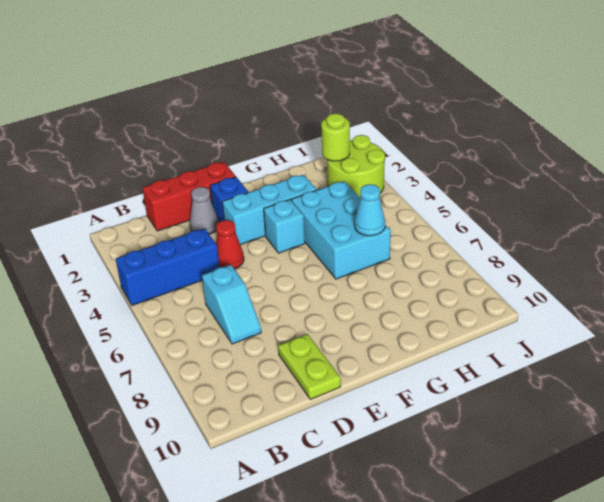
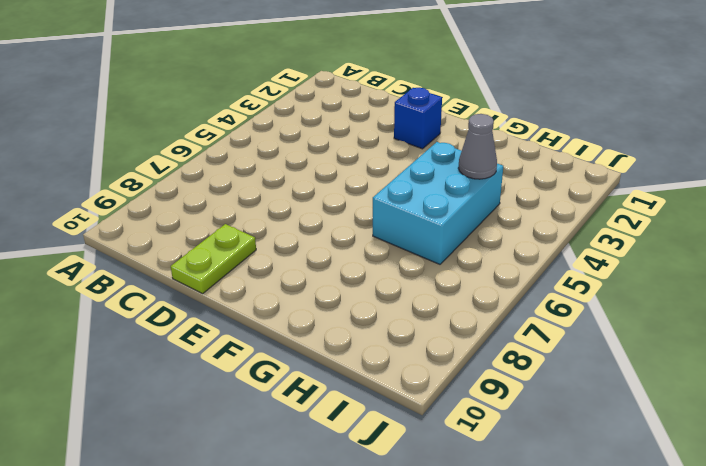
grey cone H4 level 2 -> grey cone D2 level 1
none -> blue brick A4:C4 level 1
none -> red brick C1:E1 level 1
none -> cyan slope C6:C7 level 1 top 6

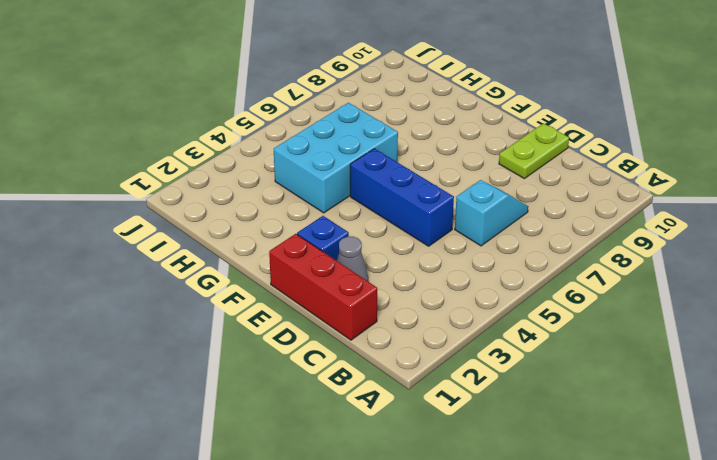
blue brick D5:F5 level 1 -> blue brick A4:C4 level 1
none -> red cone D4 level 1
none -> cyan brick E3:G3 level 1
none -> cyan brick F4 level 1

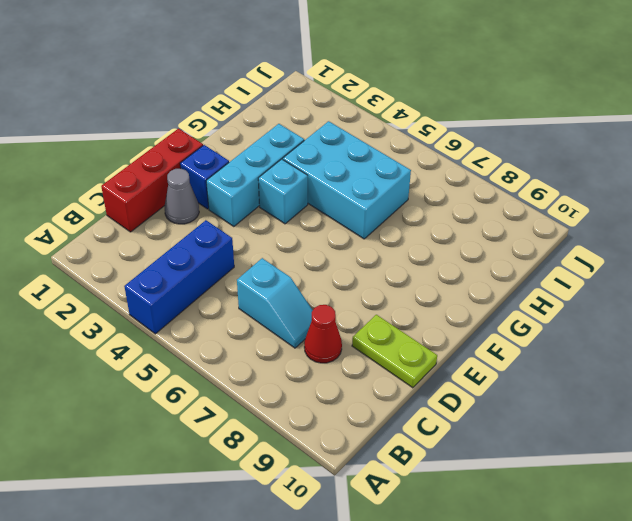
red cone C8 level 1 -> red cone D4 level 1
none -> lime round brick I2:J3 level 1
none -> cyan cone H6 level 2
none -> lime round brick I2 level 2

